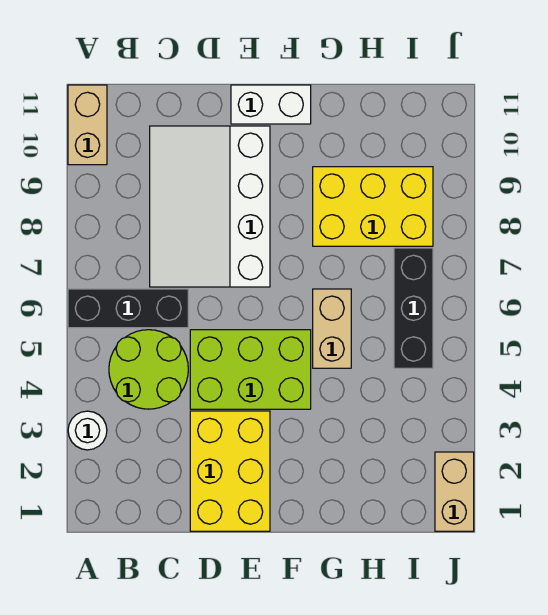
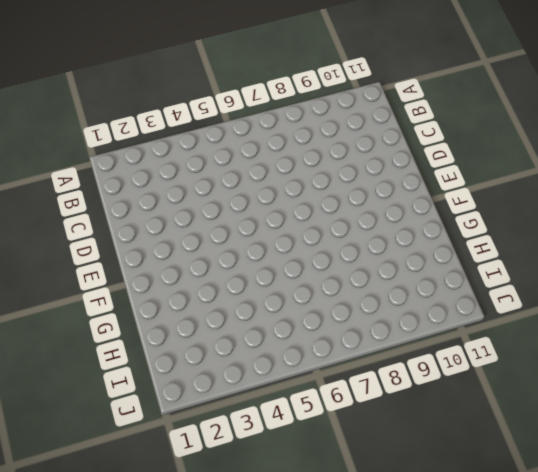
none -> white round brick A3 level 1
none -> black brick A6:C6 level 1
none -> tan brick A10:A11 level 1

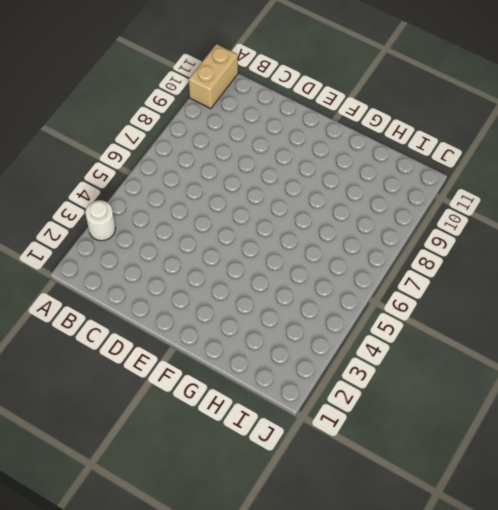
none -> black brick A6:C6 level 1
none -> lime round brick B4:C5 level 1
none -> white slope C7:E10 level 1 top E

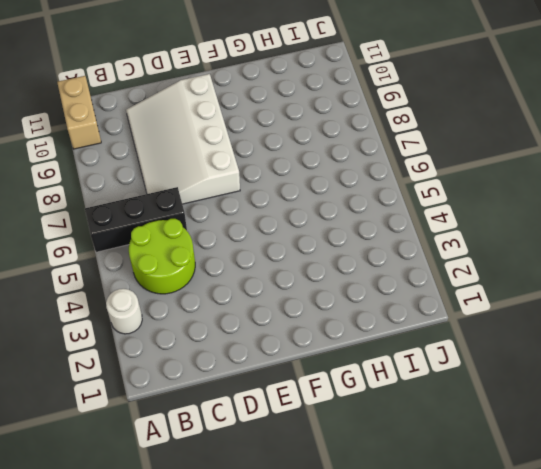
none -> yellow brick D1:E3 level 1
none -> lime brick D4:F5 level 1
none -> white brick E11:F11 level 1

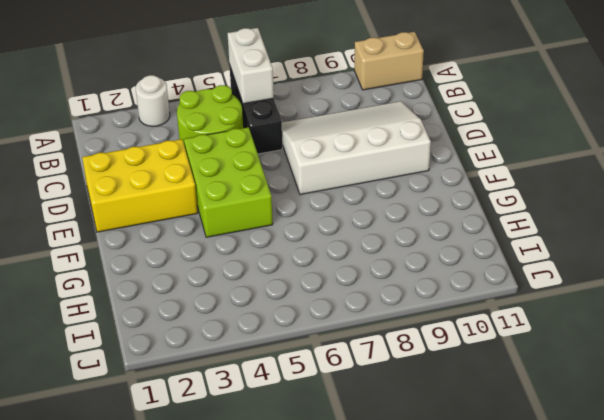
white brick A6:B6 level 2 -> white brick E11:F11 level 1
none -> tan brick G5:G6 level 1
none -> yellow brick G8:I9 level 1
none -> black brick I5:I7 level 1

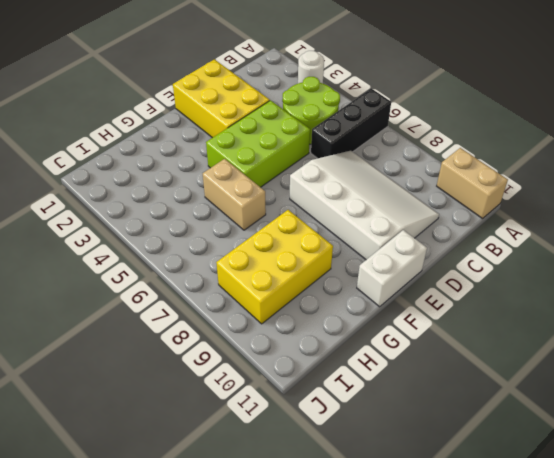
none -> black brick I5:I7 level 1
none -> tan brick J1:J2 level 1

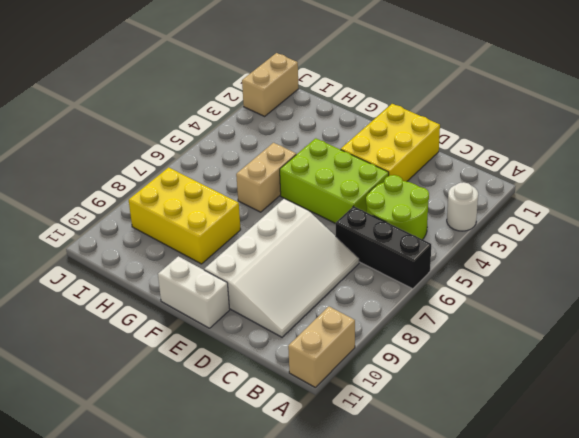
none -> black brick I5:I7 level 1

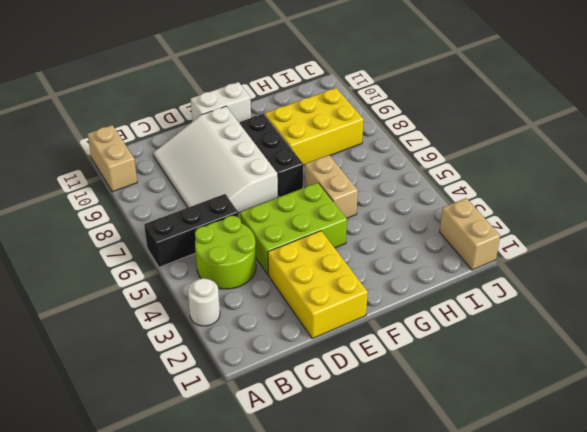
black brick F7:F9 level 1 -> black brick I5:I7 level 1

